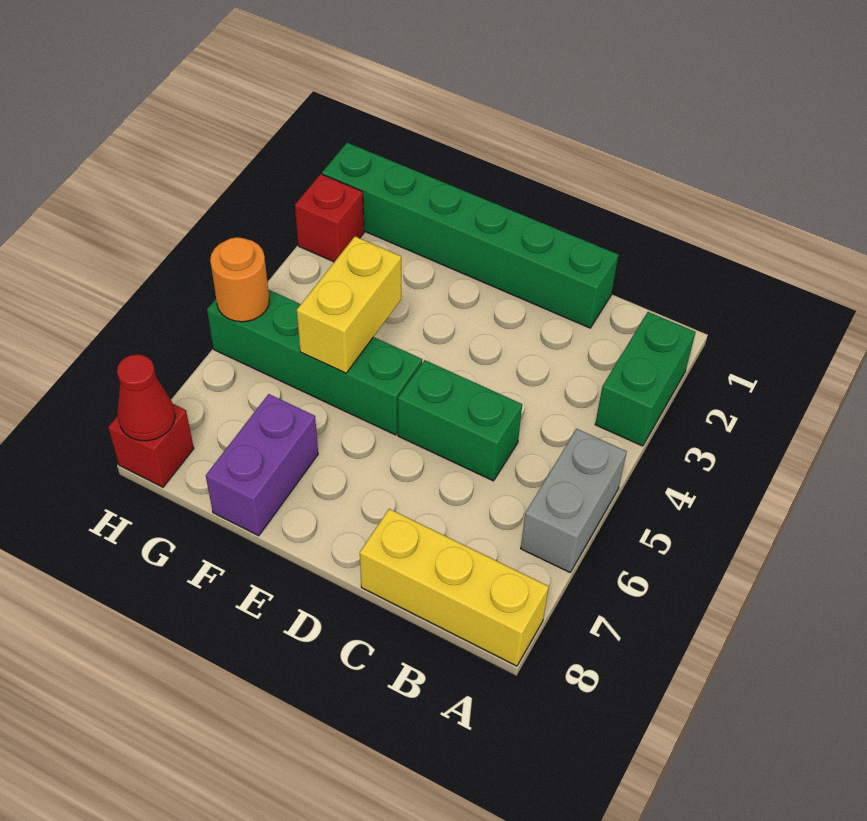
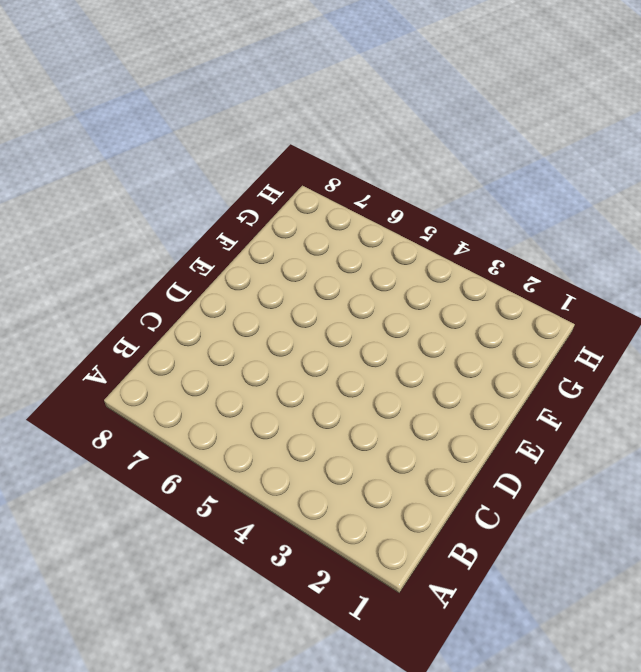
none -> green brick A2:A3 level 1
none -> grey brick A5:A6 level 1
none -> yellow brick A8:C8 level 1

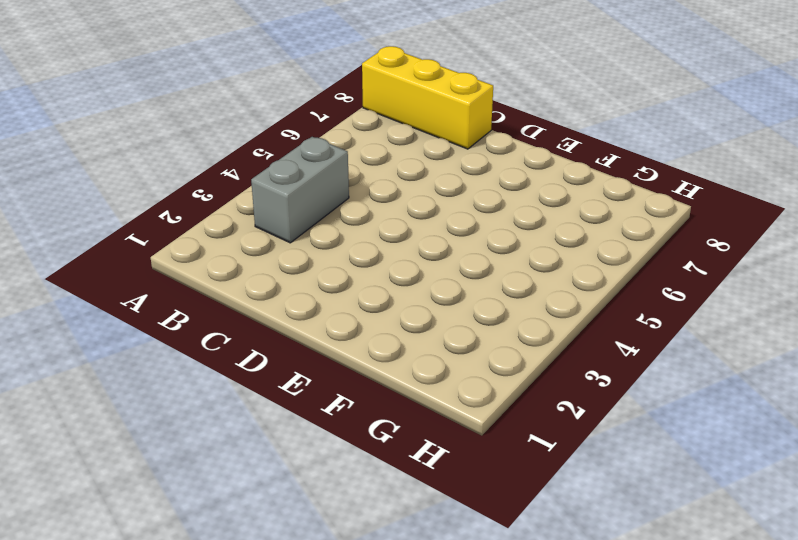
grey brick B3:B4 level 1 -> grey brick A5:A6 level 1
none -> green brick A2:A3 level 1
none -> green brick C1:H1 level 1
none -> green brick C5:D5 level 1

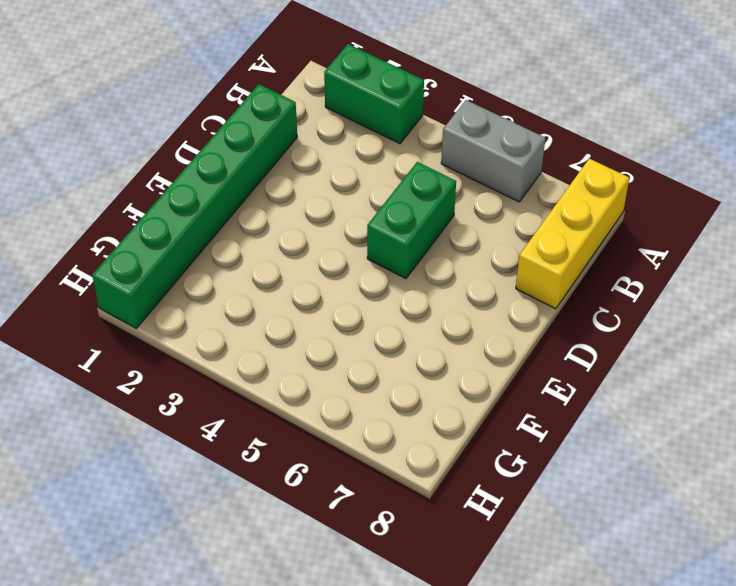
none -> green brick E5:H5 level 1
none -> purple brick F7:F8 level 1
none -> red brick H2 level 1

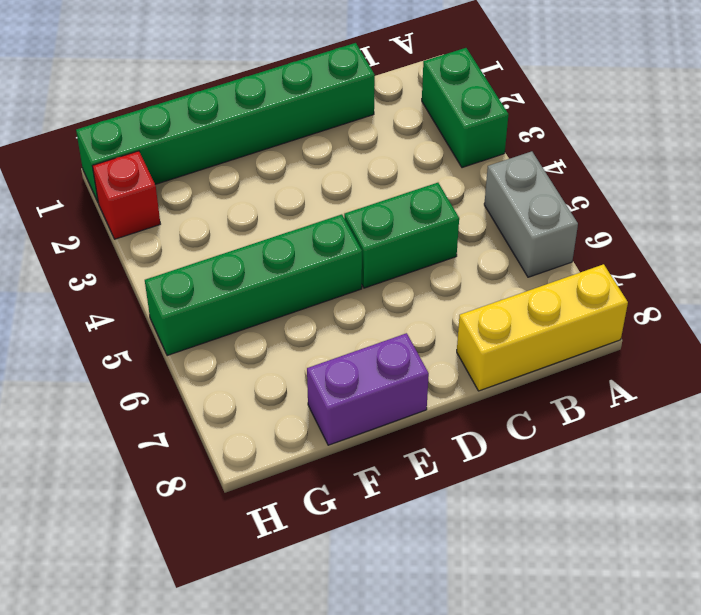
purple brick E8:F8 level 1 -> purple brick F7:F8 level 1
none -> red brick H8 level 1
none -> yellow brick F4:F5 level 2
none -> orange round brick H5 level 2

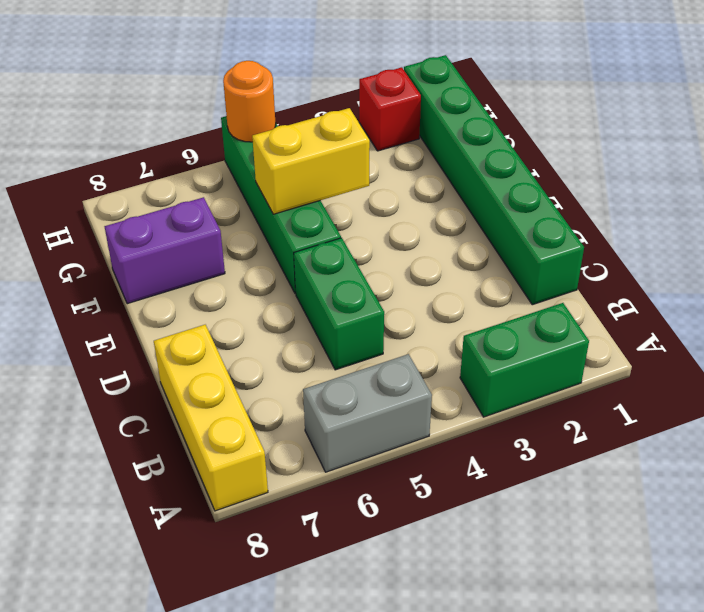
none -> red brick H8 level 1
none -> red cone H8 level 2

